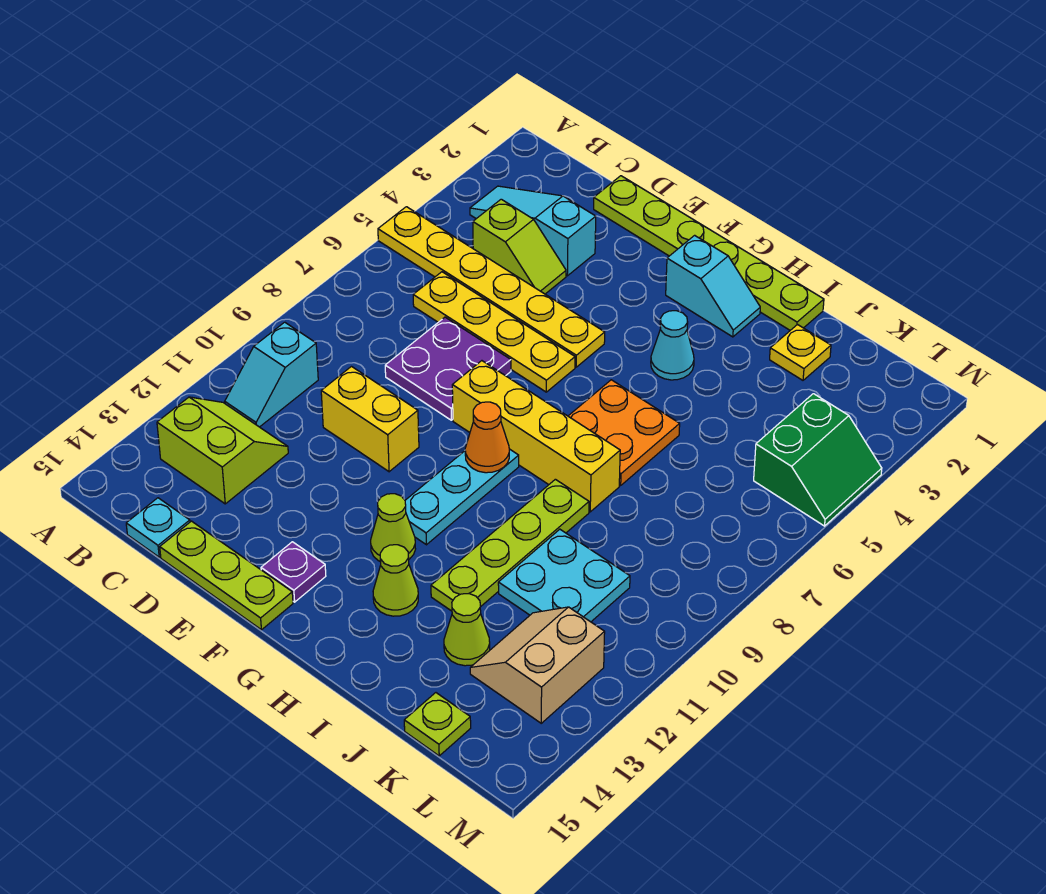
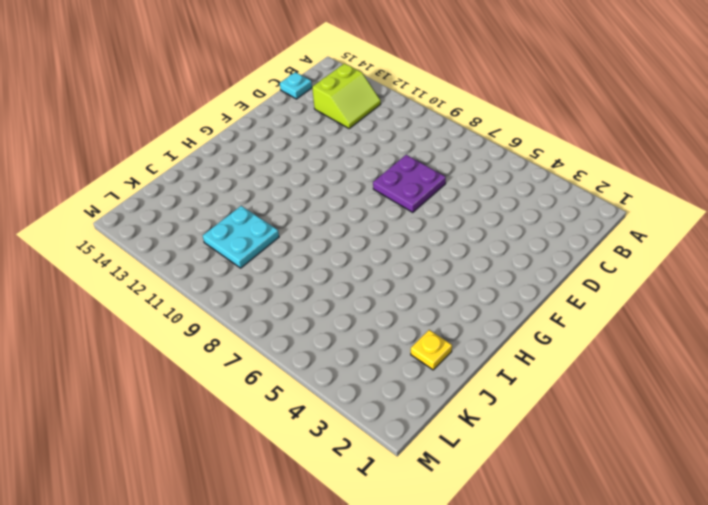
none -> yellow plate A5:F5 level 1
none -> cyan slope B3:D3 level 1 top D
none -> cyan slope B10:B11 level 1 top 10

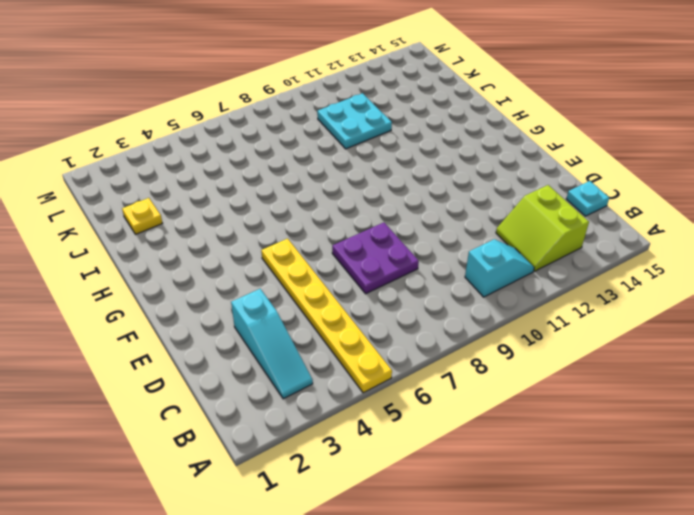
none -> lime slope C4:D4 level 1 top C
none -> yellow plate C6:F6 level 1
none -> lime plate D1:I1 level 1

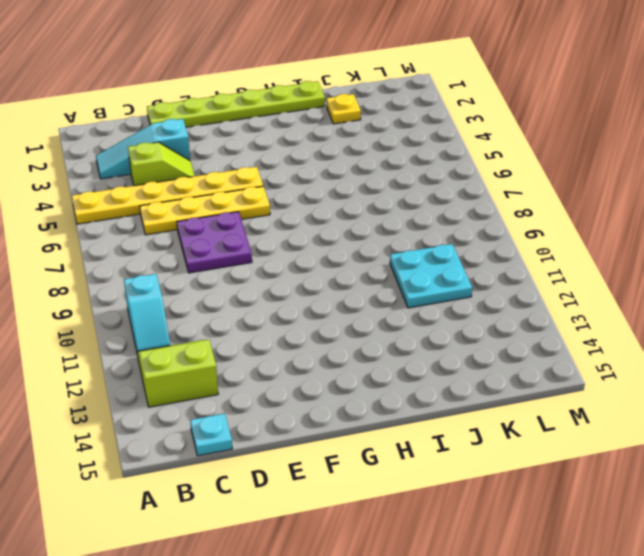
none -> yellow brick D10:E10 level 1
none -> lime plate D15:F15 level 1
none -> yellow brick F8:I8 level 1

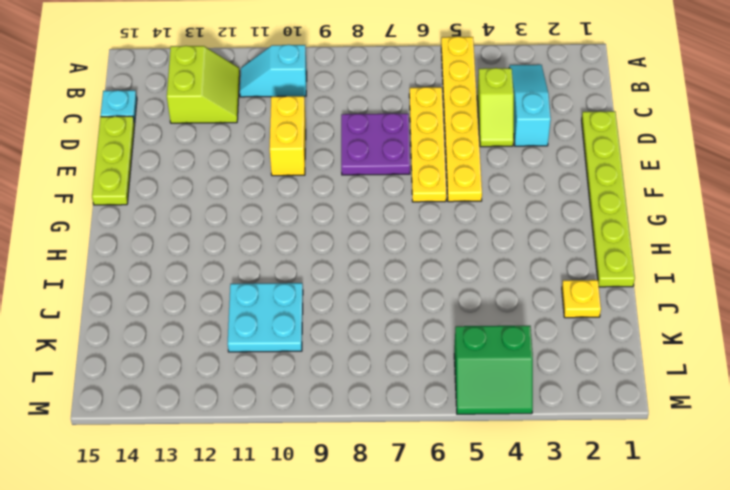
none -> yellow brick F8:I8 level 1
none -> purple plate F14 level 1
none -> cyan slope G2:H2 level 1 top G

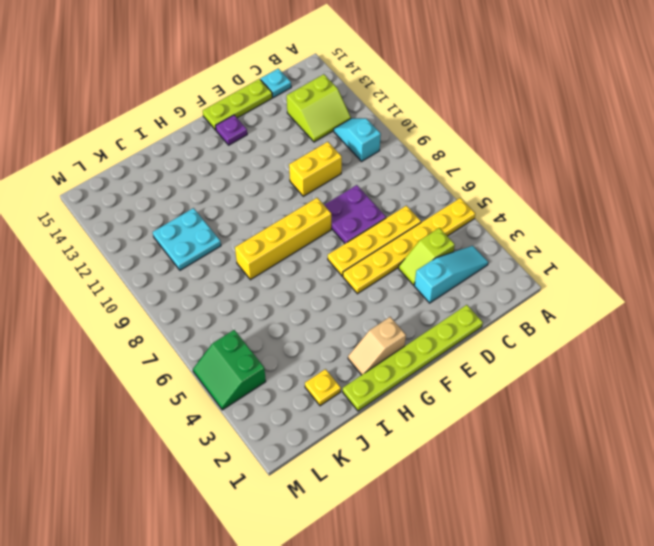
tan slope G2:H2 level 1 top G -> cyan slope G2:H2 level 1 top G
none -> cyan plate G9:G11 level 1
none -> lime cone G12 level 1
none -> cyan cone H4 level 1

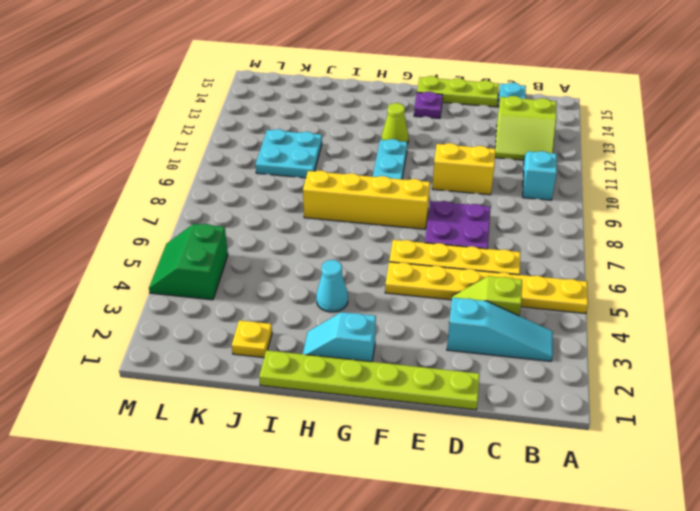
none -> orange plate H6:I7 level 1
none -> lime cone H13 level 1
none -> lime plate I9:I12 level 1

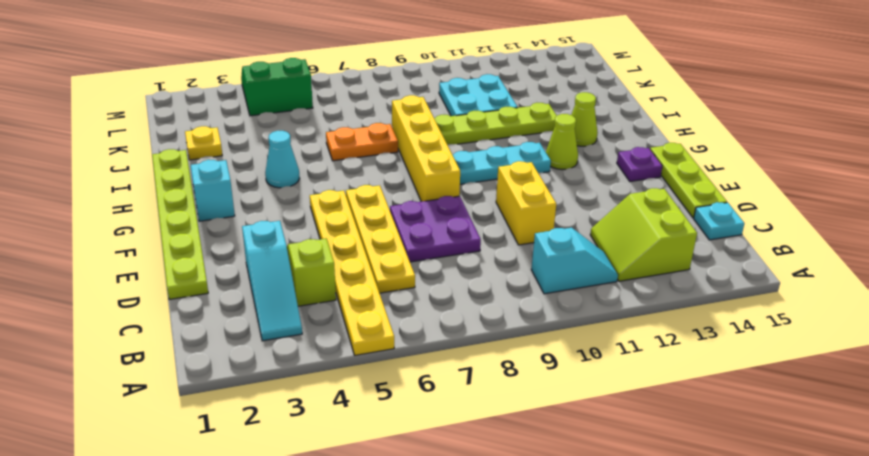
orange plate I6:I7 level 1 -> orange plate H6:I7 level 1
none -> lime cone J13 level 1
none -> tan slope K12:L13 level 1 top L
none -> lime plate K15 level 1

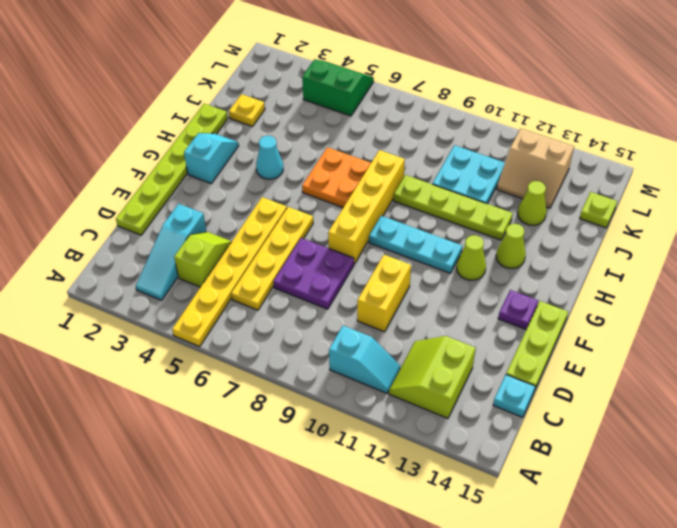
none -> orange cone G9 level 2

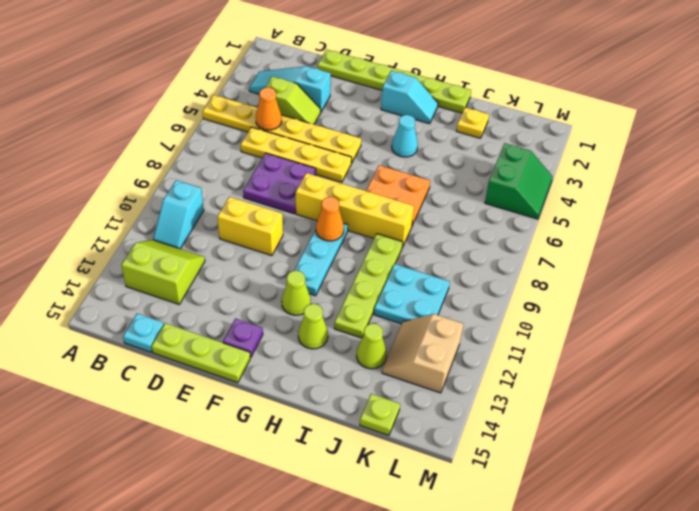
orange cone C5 level 2 -> none

